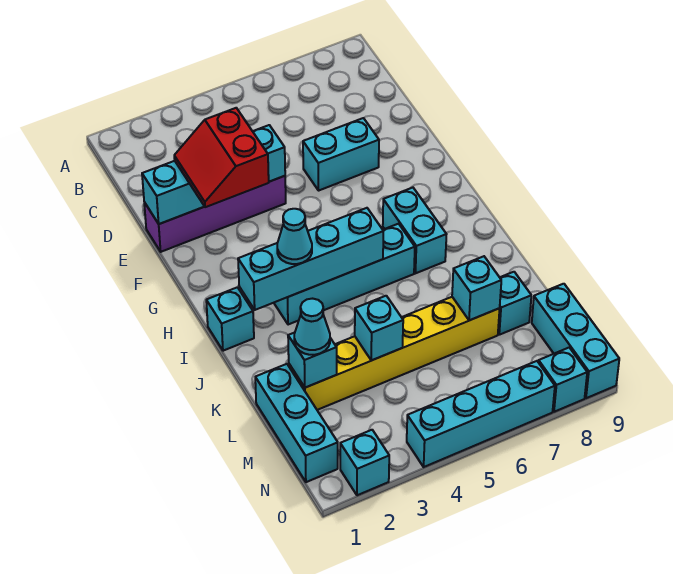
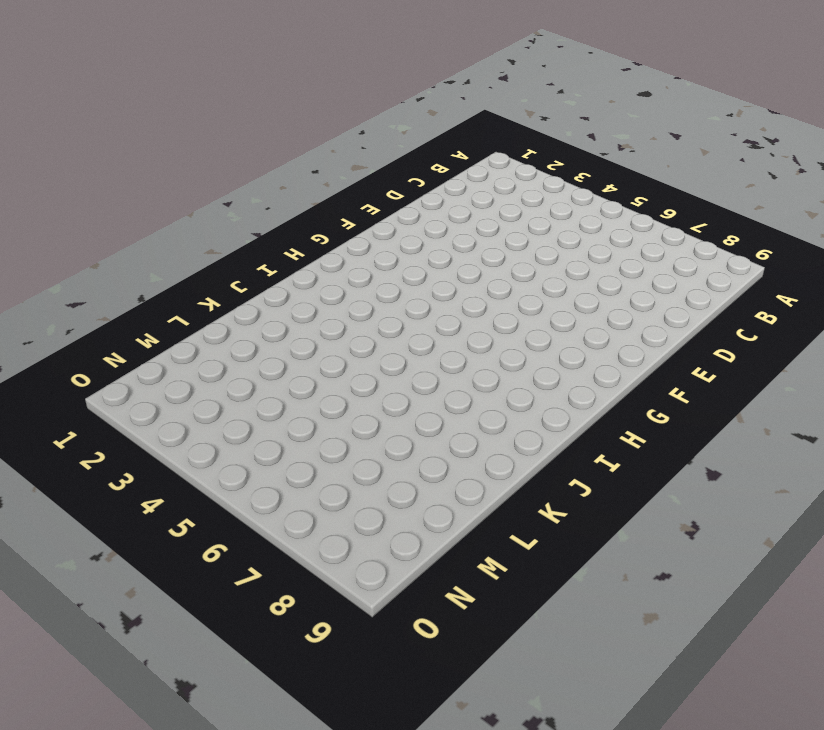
none -> purple brick E1:E4 level 1
none -> cyan brick E6:E7 level 1
none -> cyan brick H7:I7 level 1

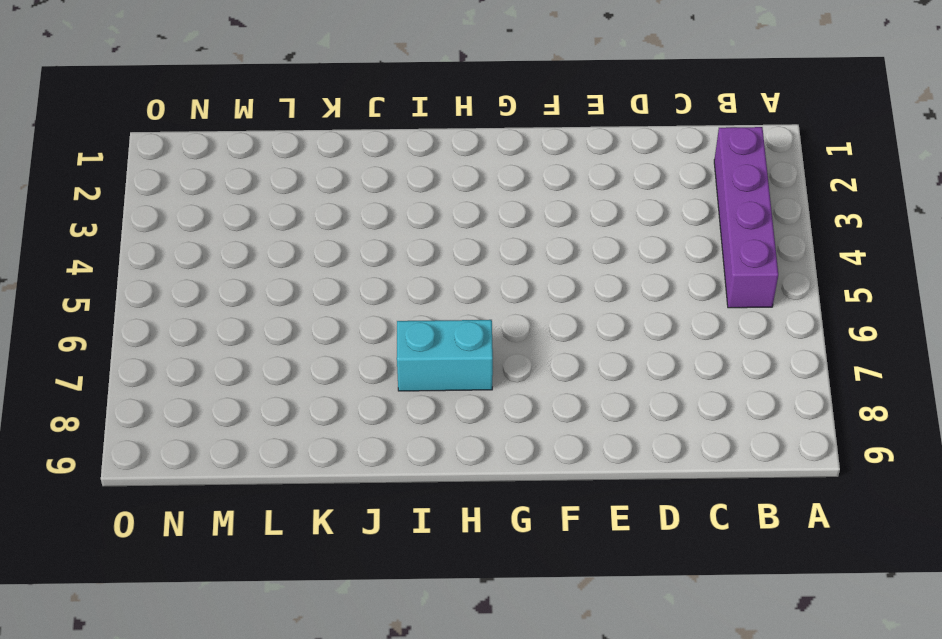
purple brick B2:B5 level 1 -> purple brick E1:E4 level 1
none -> cyan brick E6:E7 level 1
none -> cyan brick I1 level 1
none -> cyan brick I3:I6 level 1

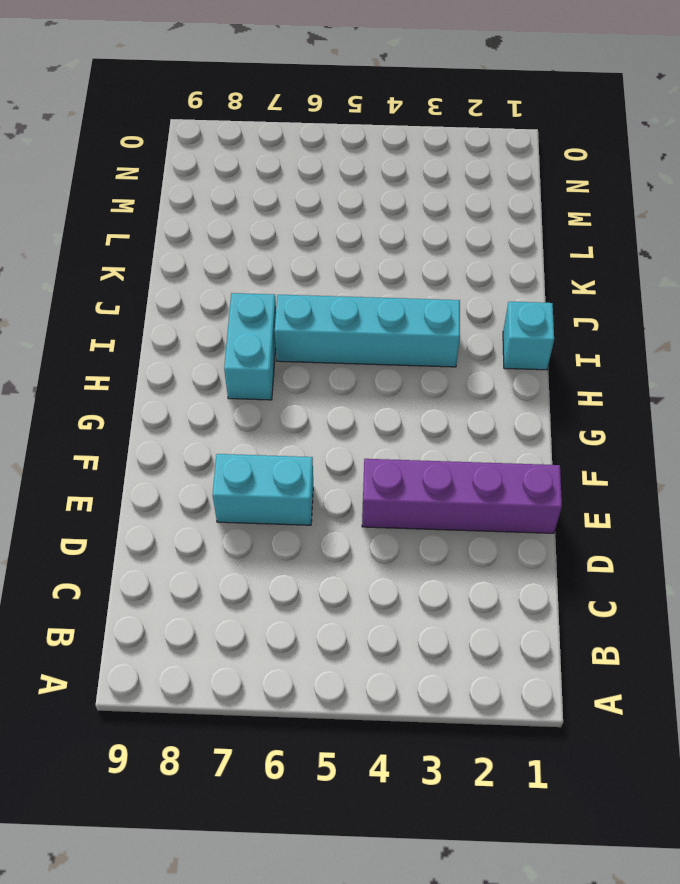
none -> cyan brick L1:N1 level 1
none -> yellow brick L2:L7 level 1
none -> cyan brick L8 level 1

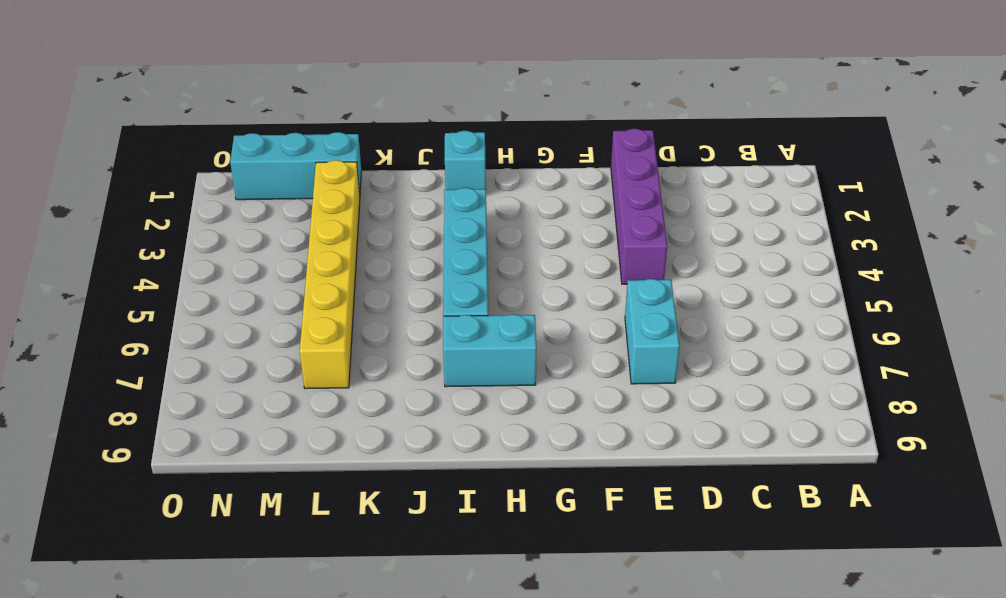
none -> cyan brick L8 level 1
none -> cyan brick M9:O9 level 1
none -> cyan brick O2 level 1

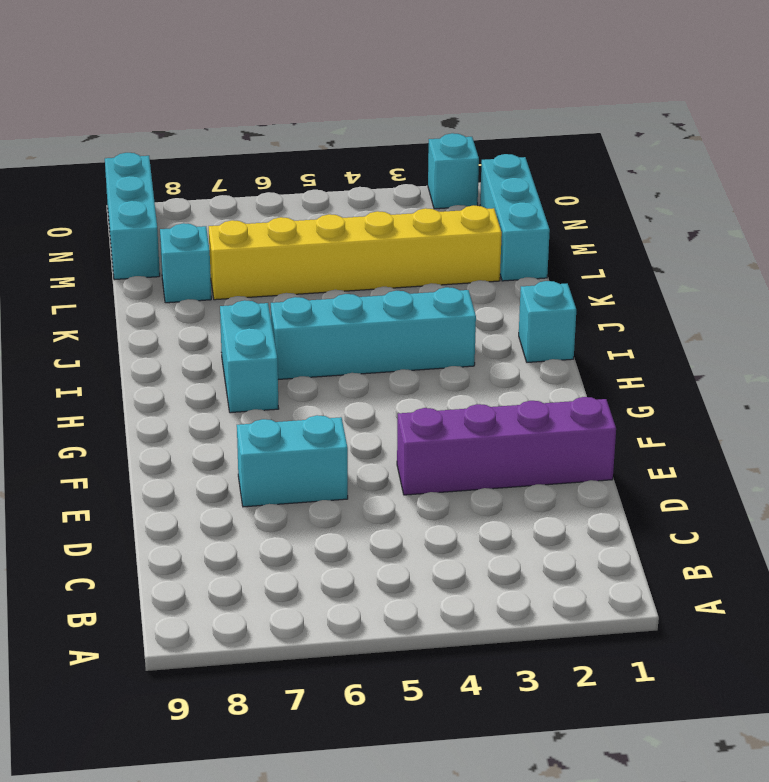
none -> cyan brick O4:O7 level 1
none -> cyan brick O8 level 1
none -> cyan brick E1:E4 level 2

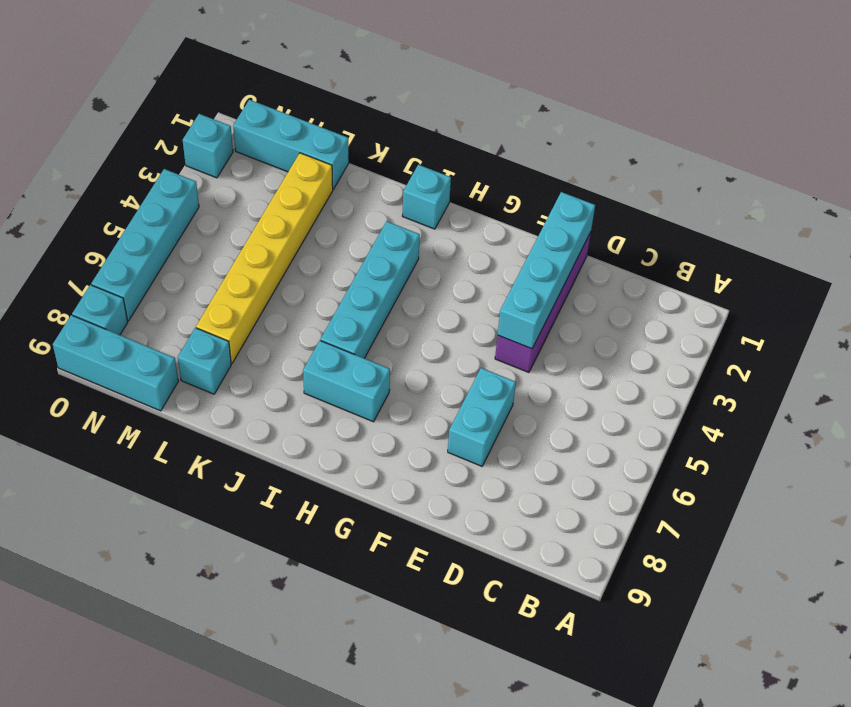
none -> cyan brick I2:I5 level 2
none -> cyan brick L2 level 2
none -> cyan brick L4 level 2

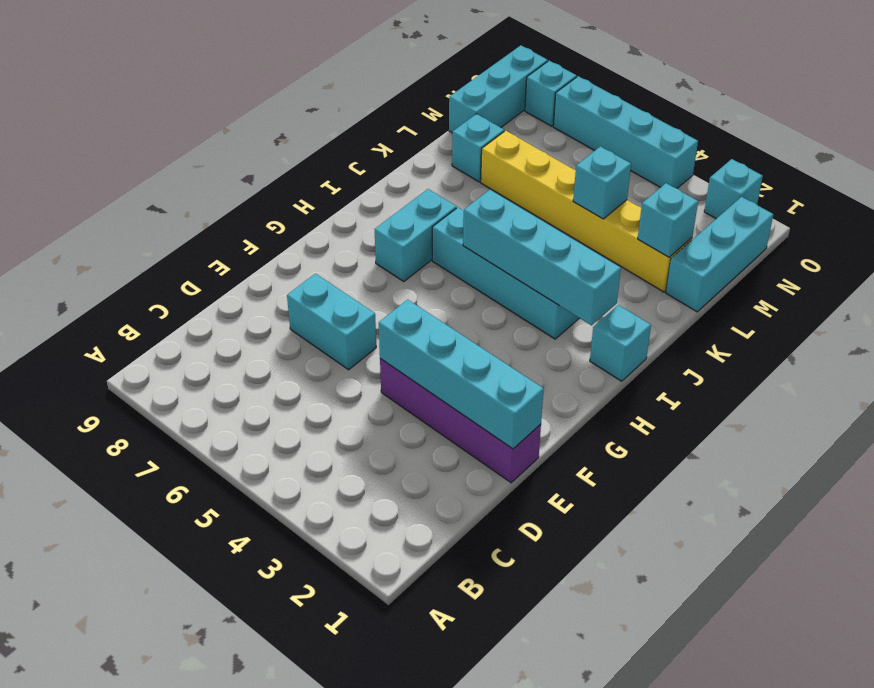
none -> cyan brick L7 level 2
none -> red slope E2:F3 level 3 top 3
none -> cyan cone I3 level 3

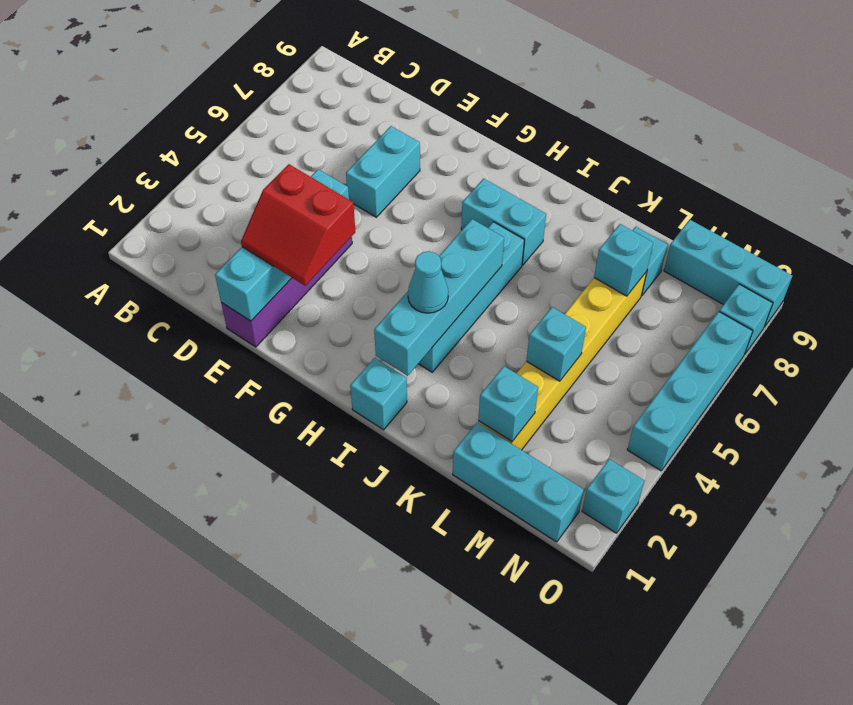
none -> cyan cone L2 level 3

